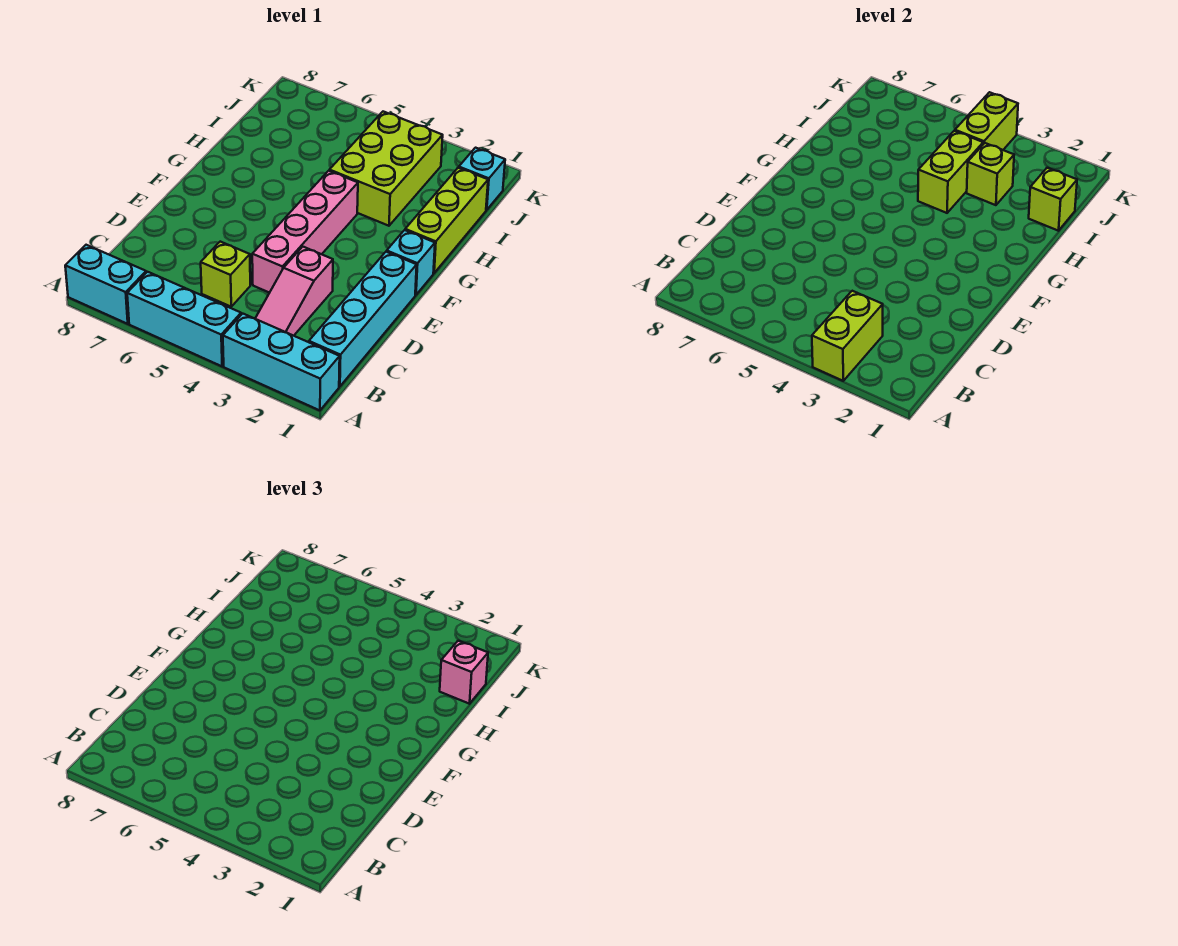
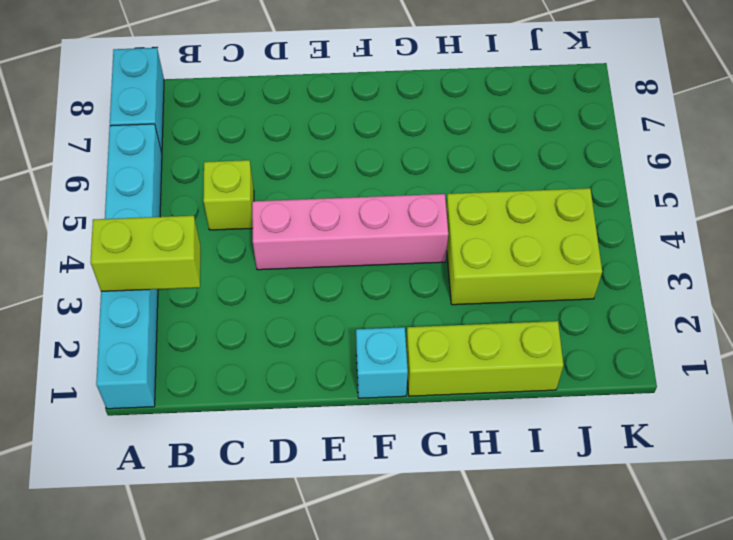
none -> cyan brick B1:E1 level 1
none -> pink slope B3:D3 level 1 top D
none -> cyan brick J1 level 1

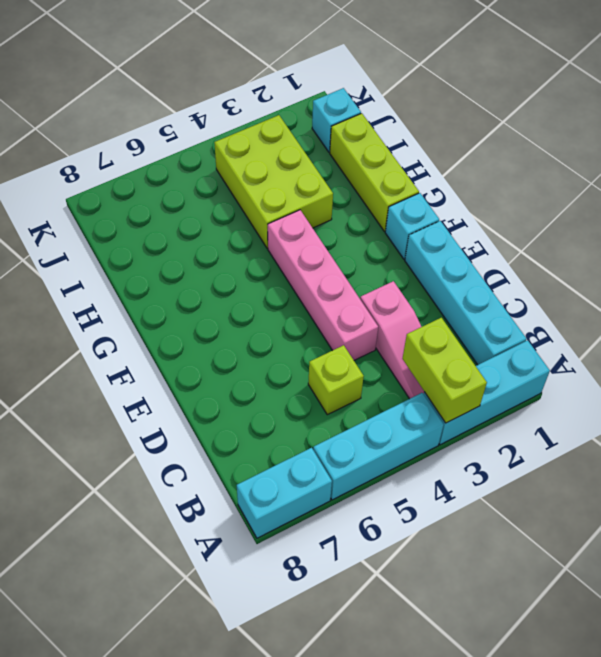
none -> lime brick H4:I4 level 2
none -> lime brick I1 level 2
none -> lime brick I3 level 2

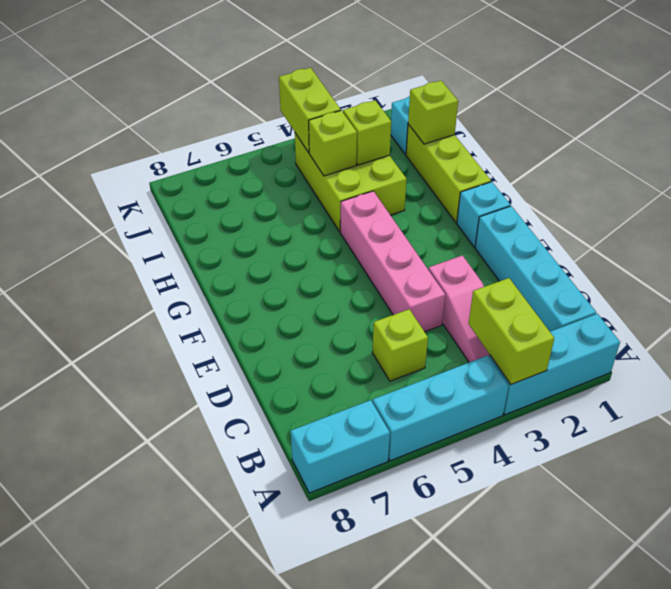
lime brick I4 level 2 -> lime brick H4:I4 level 2
none -> pink brick I1 level 3

